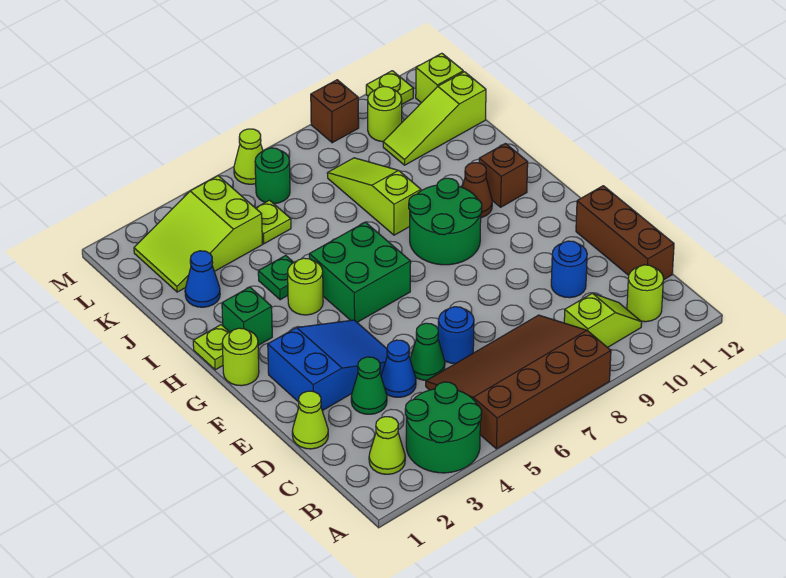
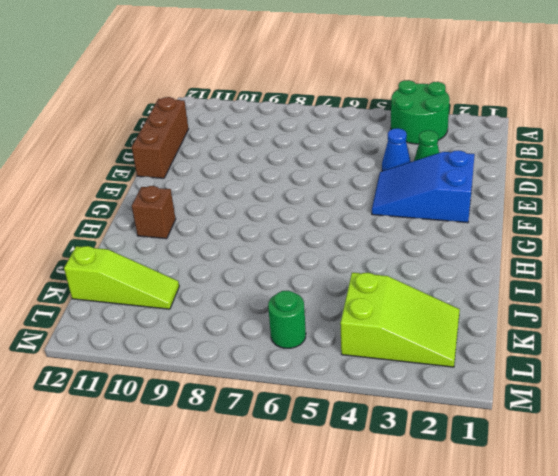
none -> brown slope A5:C8 level 1 top A
none -> lime cone B2 level 1
none -> lime slope B9:B10 level 1 top 9
none -> lime round brick B11 level 1

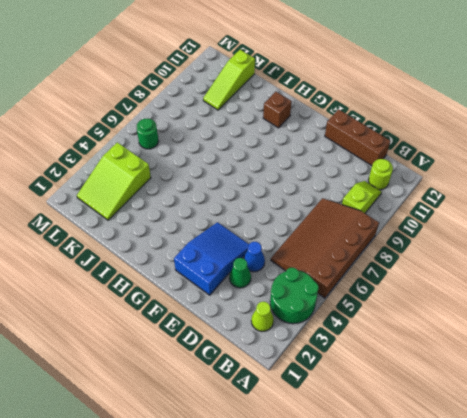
none -> lime cone D1 level 1
none -> green cone D5 level 1
none -> blue round brick D6 level 1
none -> blue round brick D10 level 1

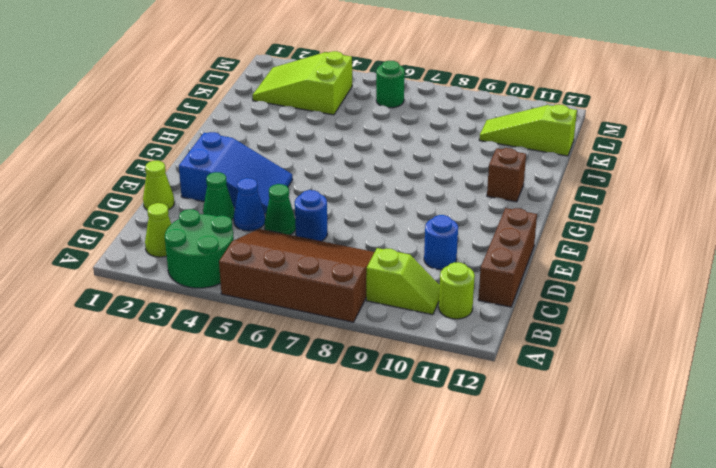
none -> lime round brick G1 level 1
none -> green brick G5:H6 level 1
none -> green round brick G8:H9 level 1
none -> lime plate H1 level 1

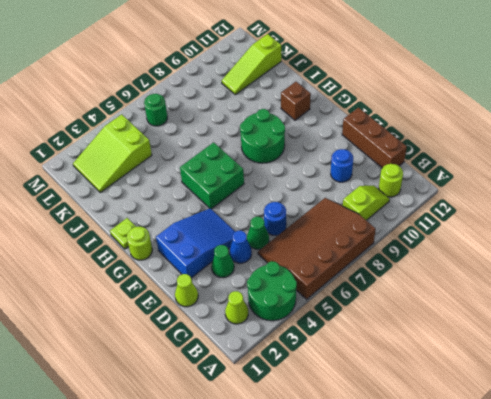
none -> green brick H2 level 1
none -> lime round brick H4 level 1
none -> brown cone H10 level 1
none -> green plate I4 level 1

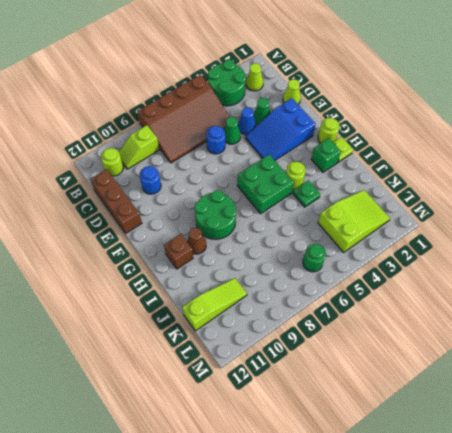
none -> lime slope I8:K8 level 1 top I
none -> blue cone J2 level 1
none -> lime plate K5 level 1
none -> lime round brick L10 level 1

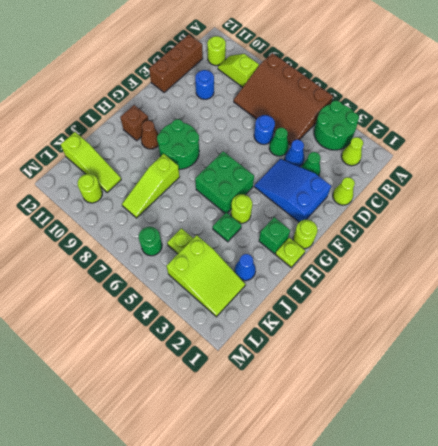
none -> lime brick L12 level 1
none -> lime cone M6 level 1
none -> brown brick M9 level 1
none -> lime plate M11 level 1

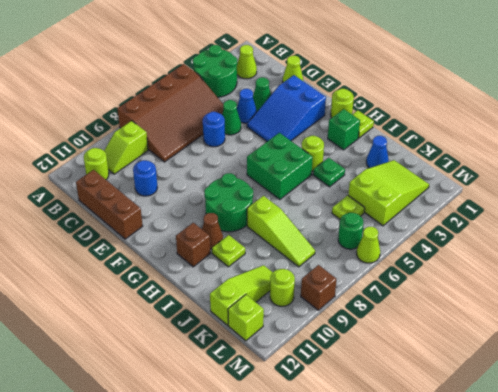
lime plate I10 level 1 -> lime plate M11 level 1

